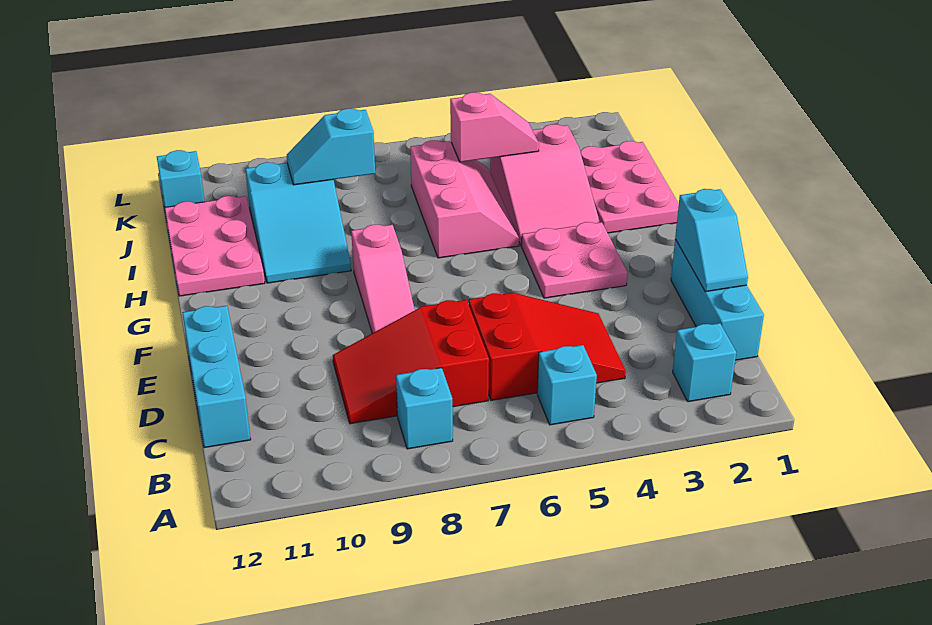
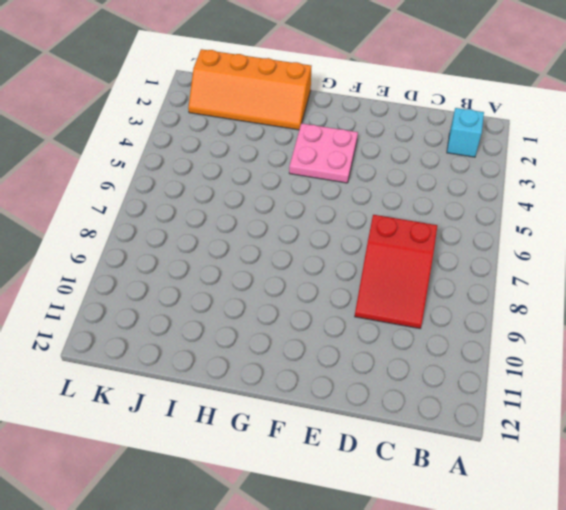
orange slope H1:K2 level 1 top 1 -> pink plate H1:J2 level 1
none -> cyan brick B5 level 1
none -> cyan brick B8 level 1
none -> cyan brick C1:E1 level 1

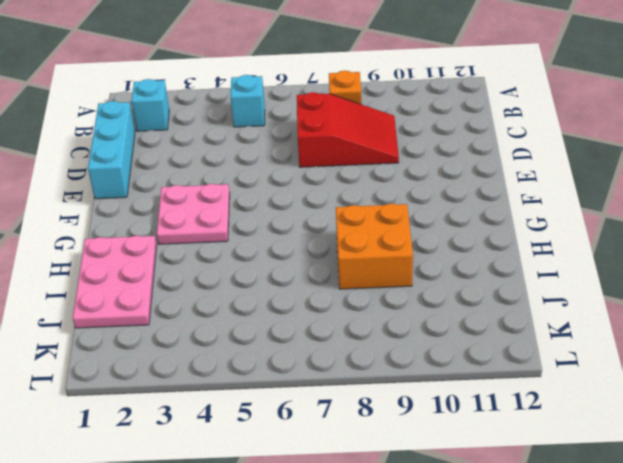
orange brick B8 level 1 -> cyan brick B8 level 1
orange brick H8:I9 level 1 -> cyan slope H9:J10 level 1 top J
none -> red slope C4:D6 level 1 top 6
none -> cyan brick C12:E12 level 1
none -> pink slope E8:G8 level 1 top G

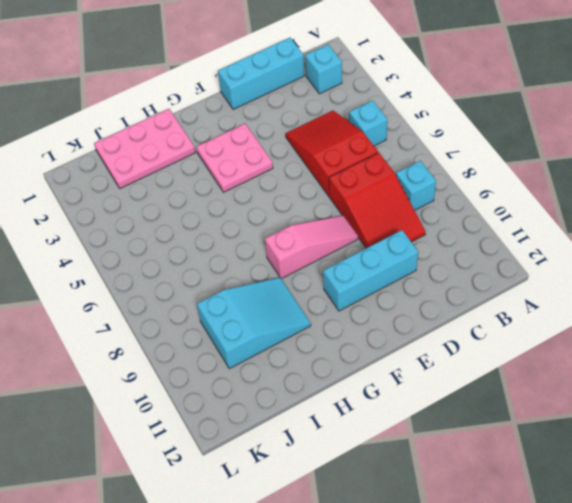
cyan brick D10:F10 level 1 -> cyan brick C12:E12 level 1
none -> pink slope H3:J4 level 1 top J
none -> pink slope H5:J6 level 1 top 6
none -> pink plate H11:J12 level 1

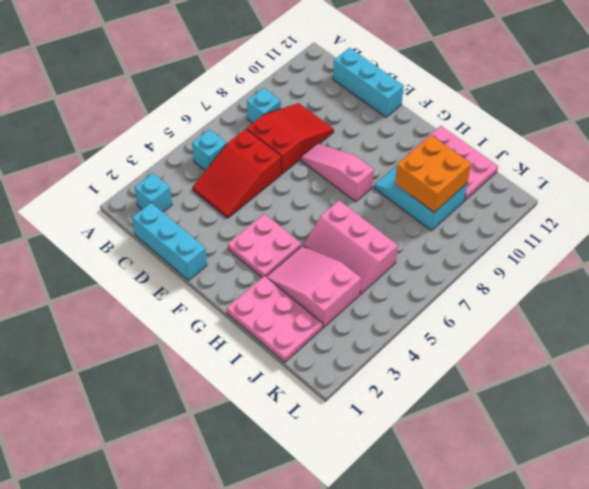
orange brick I9:J10 level 2 -> cyan slope J8:J9 level 2 top 8
none -> cyan brick K12 level 1
none -> cyan slope D1:E1 level 2 top E
none -> pink slope J4:J5 level 2 top 5

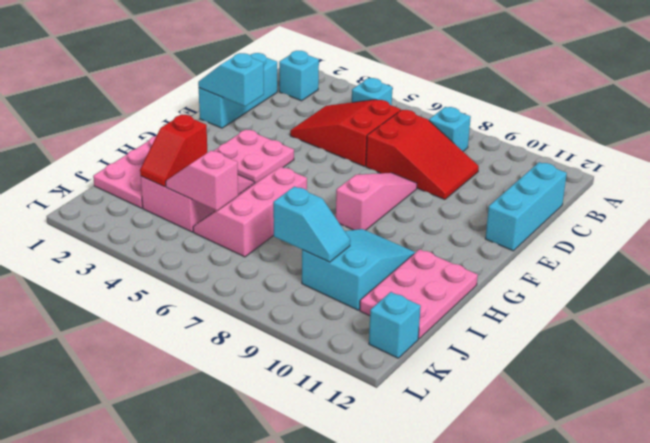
cyan slope E1:E2 level 2 top 2 -> cyan slope D1:E1 level 2 top E
red slope I3:J3 level 2 top I -> none

